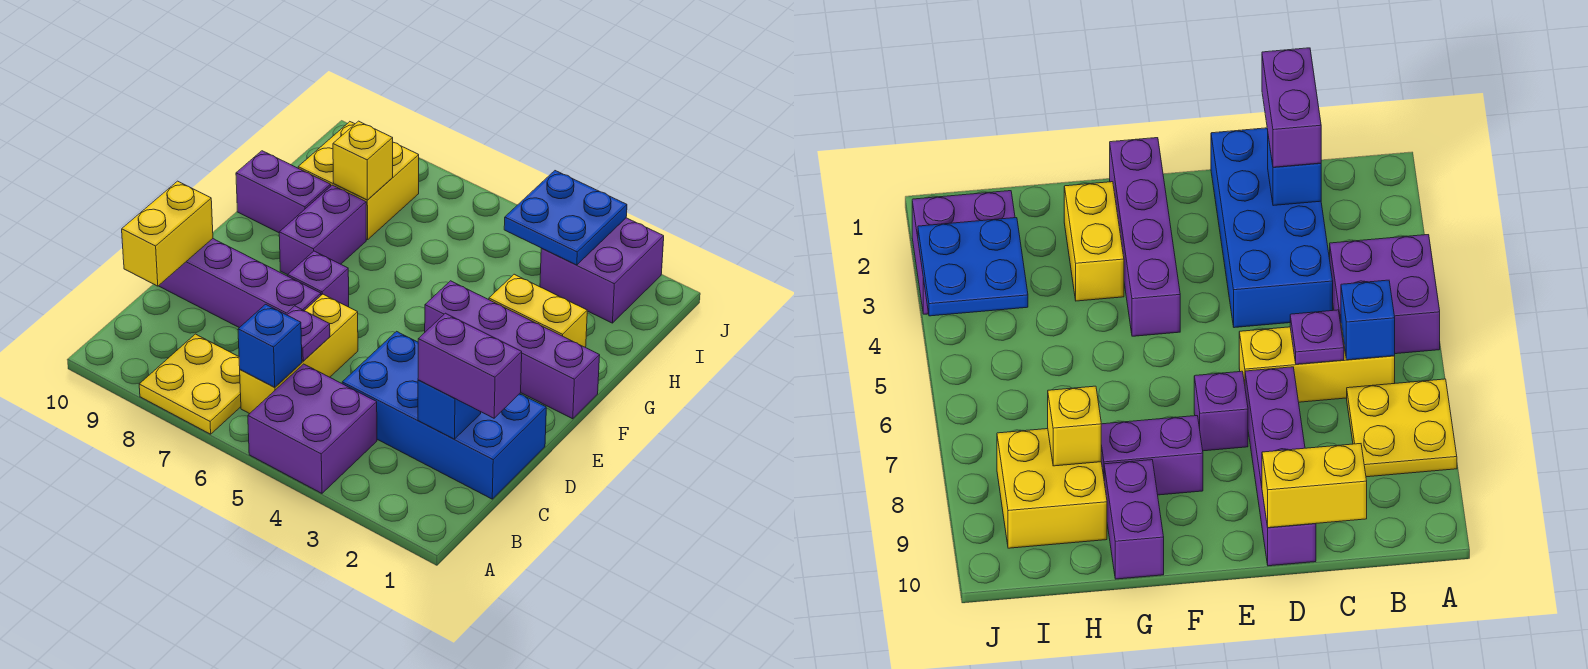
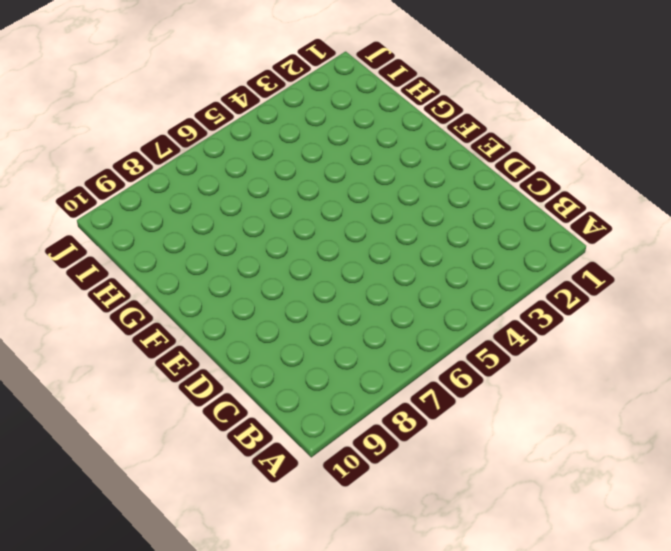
none -> purple brick A4:B5 level 1
none -> yellow plate A7:B8 level 1
none -> yellow brick B6:D6 level 1

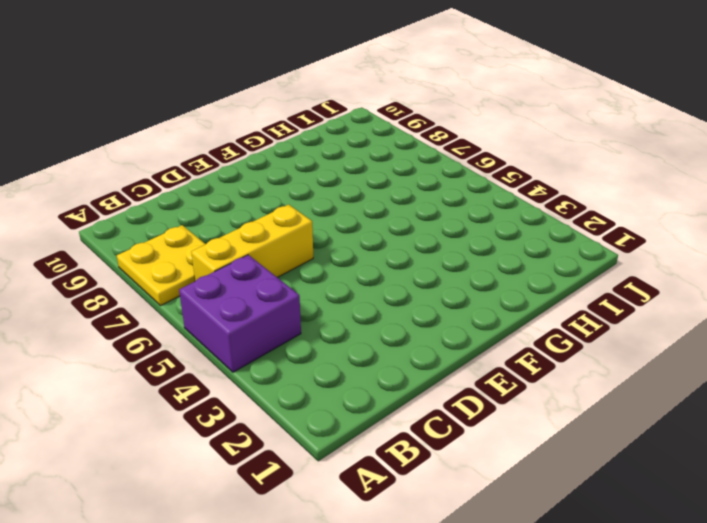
none -> blue brick C1:D4 level 1
none -> purple brick D7:D10 level 1
none -> purple brick E7 level 1

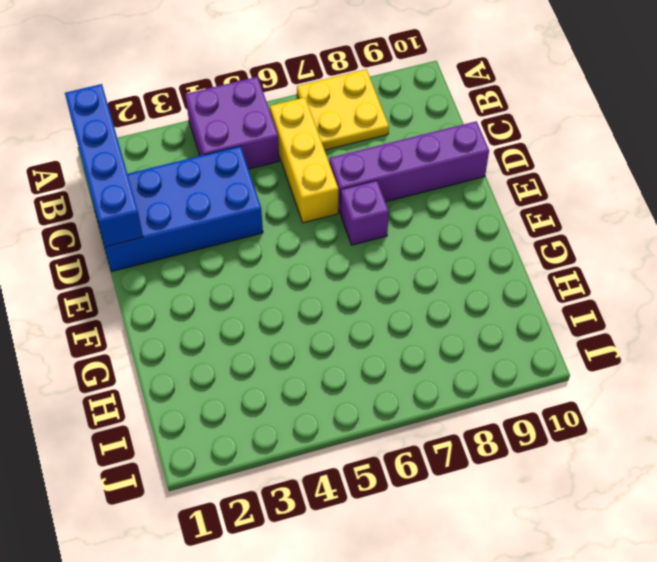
blue brick A1:D1 level 2 -> none
none -> purple brick F1:F4 level 1
none -> purple brick F8:G8 level 1
none -> yellow brick G2:G3 level 1

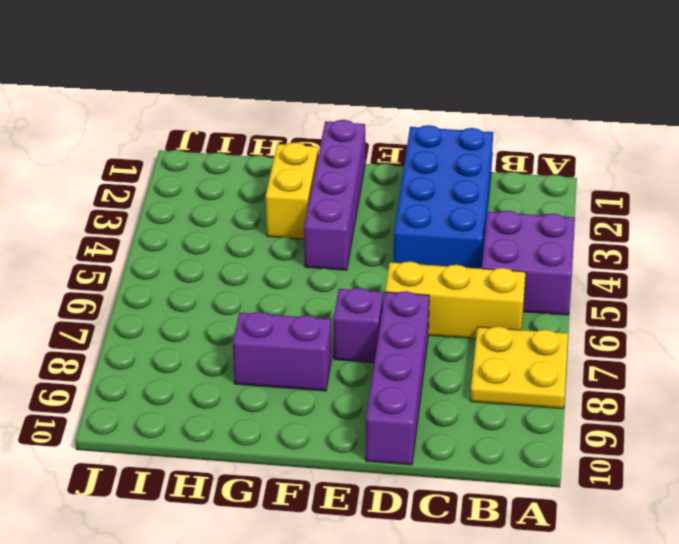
none -> purple brick G9:G10 level 1
none -> yellow brick H8:I9 level 1
none -> purple brick I2:J3 level 1

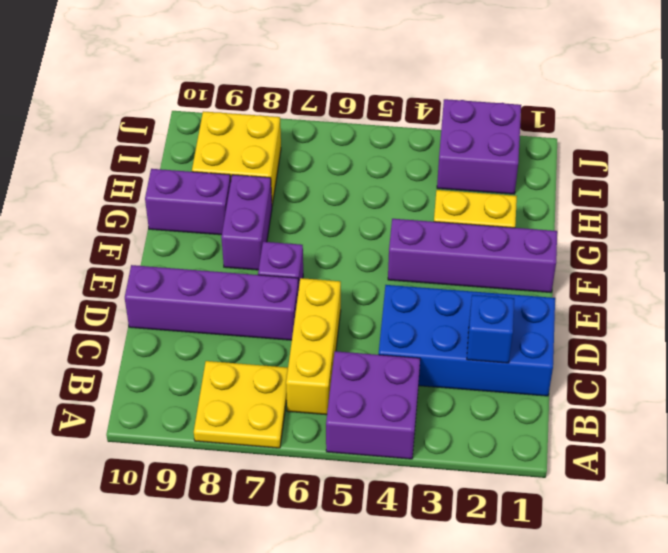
none -> blue brick B6 level 2
none -> purple plate C6 level 2
none -> yellow brick C10:D10 level 2

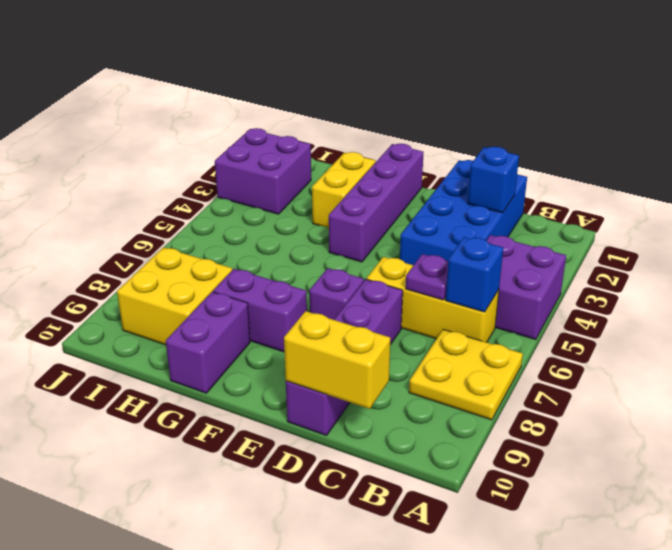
none -> yellow brick H8 level 2
none -> blue plate I3:J4 level 2
none -> purple brick C1:C2 level 3

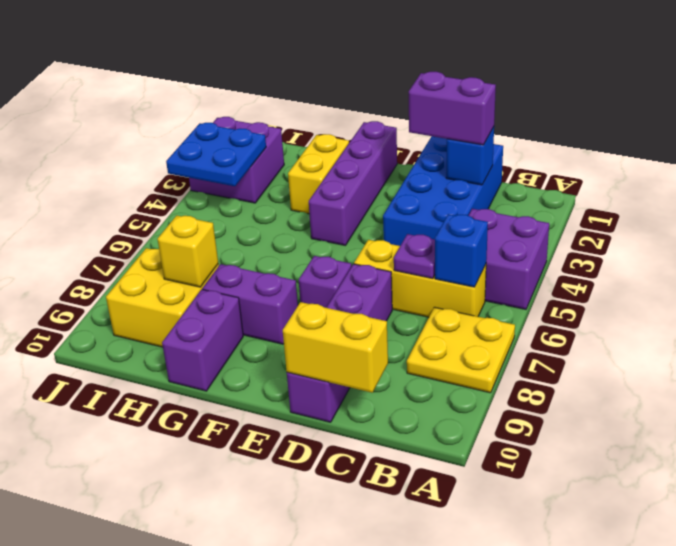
purple brick C2:D2 level 3 -> purple brick C1:C2 level 3

